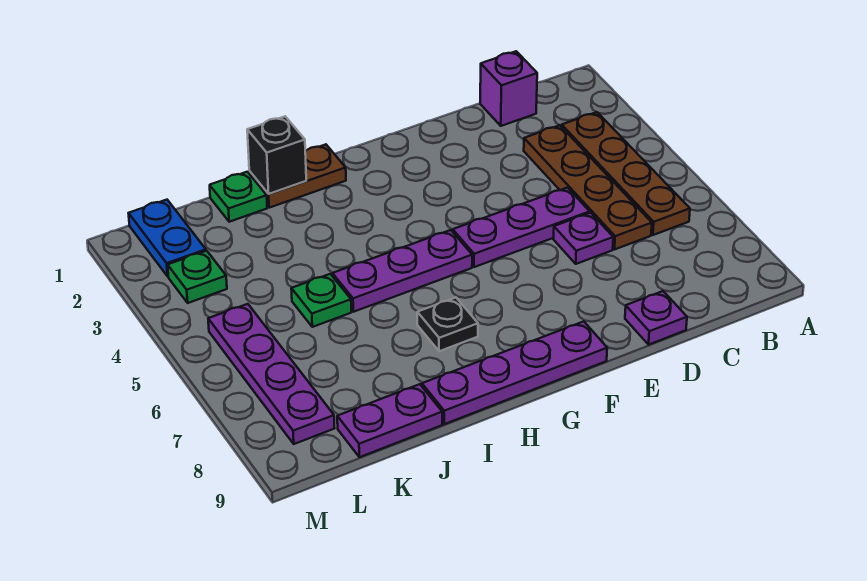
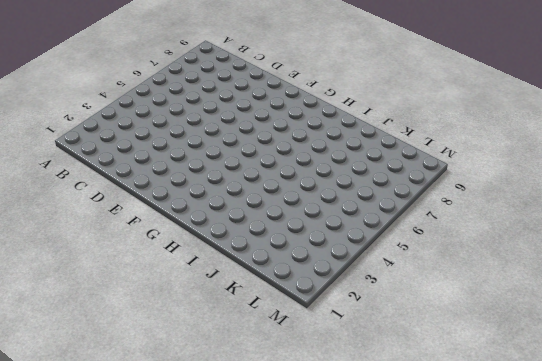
none -> brown plate B3:B6 level 1
none -> purple brick C1 level 1
none -> brown plate C3:C6 level 1

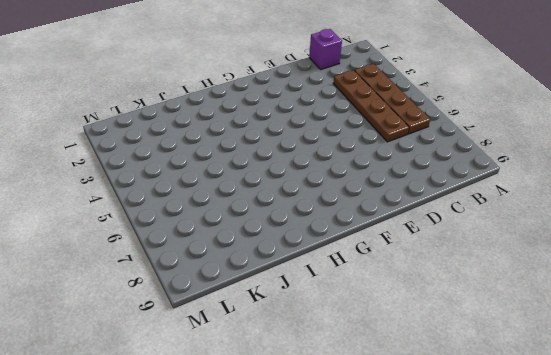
none -> purple plate D5:F5 level 1
none -> purple plate D6 level 1
none -> purple plate D9 level 1

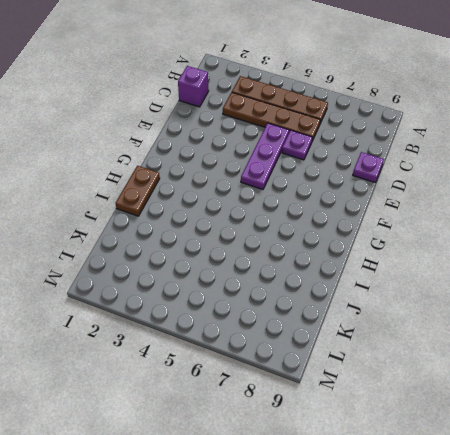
none -> purple plate F9:I9 level 1
none -> purple plate G5:I5 level 1
none -> black plate H7 level 1

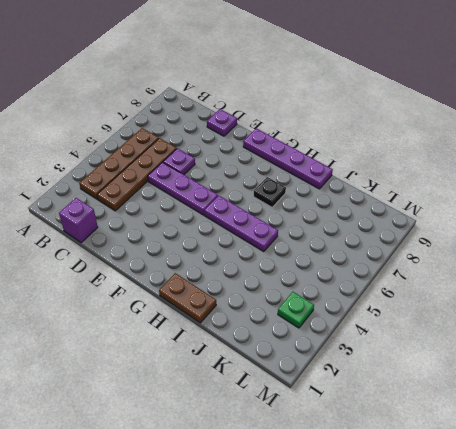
none -> green plate J1 level 1
none -> green plate J5 level 1
none -> purple plate J9:K9 level 1

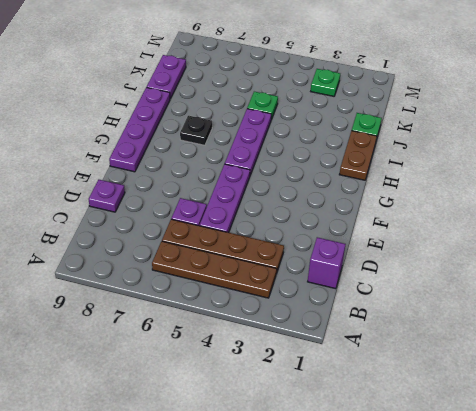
none -> blue plate L1:L2 level 1
none -> purple plate L5:L8 level 1
none -> black brick I1 level 2

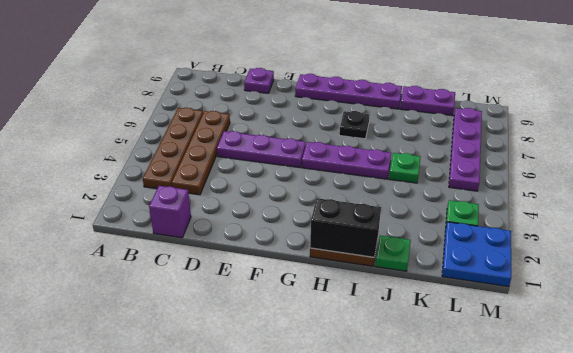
black brick H1:I1 level 2 -> black brick I1 level 2
blue plate L1:M2 level 1 -> blue plate L1:L2 level 1
none -> purple plate D6 level 1

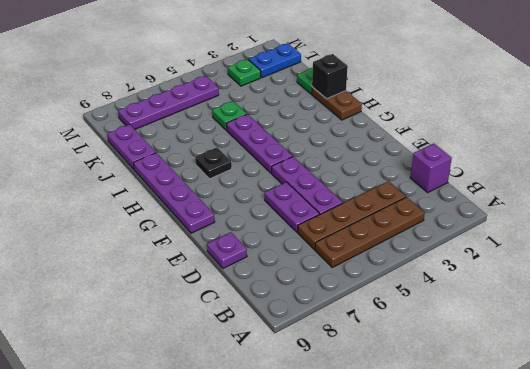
purple plate D6:E6 level 1 -> purple plate D6 level 1

